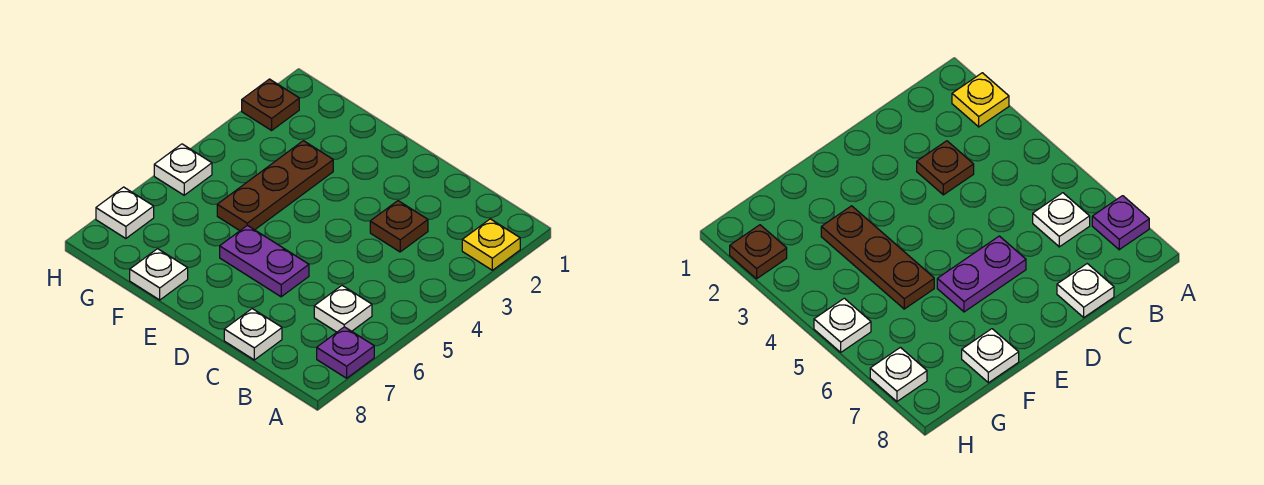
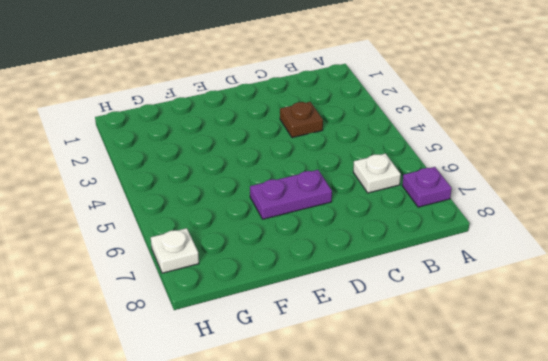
none -> yellow plate A2 level 1
none -> white plate C8 level 1

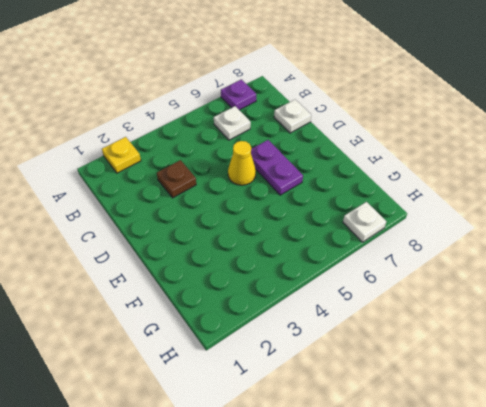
yellow cone D5 level 1 -> none
none -> brown plate F3:F5 level 1
none -> white plate F8 level 1

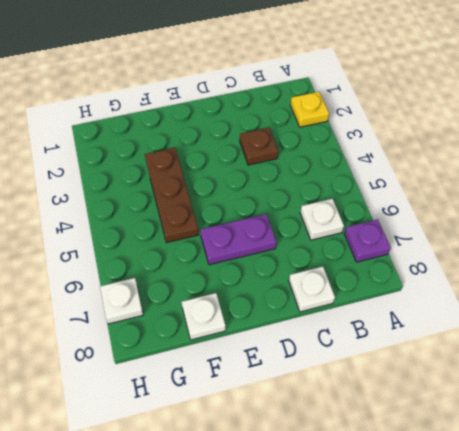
none -> brown plate H2 level 1
none -> white plate H5 level 1

